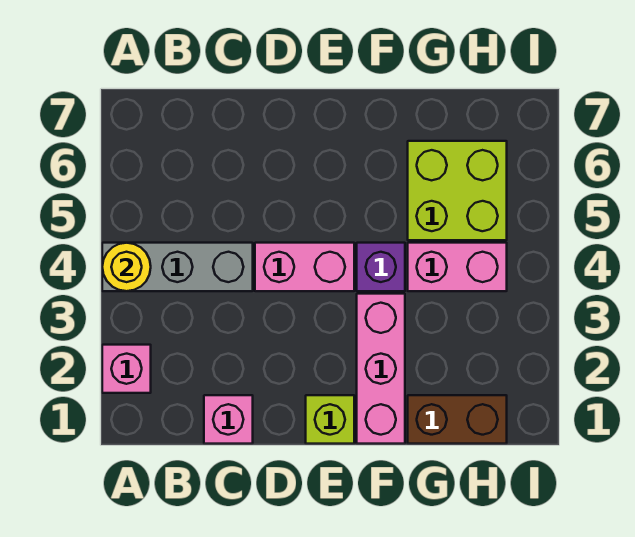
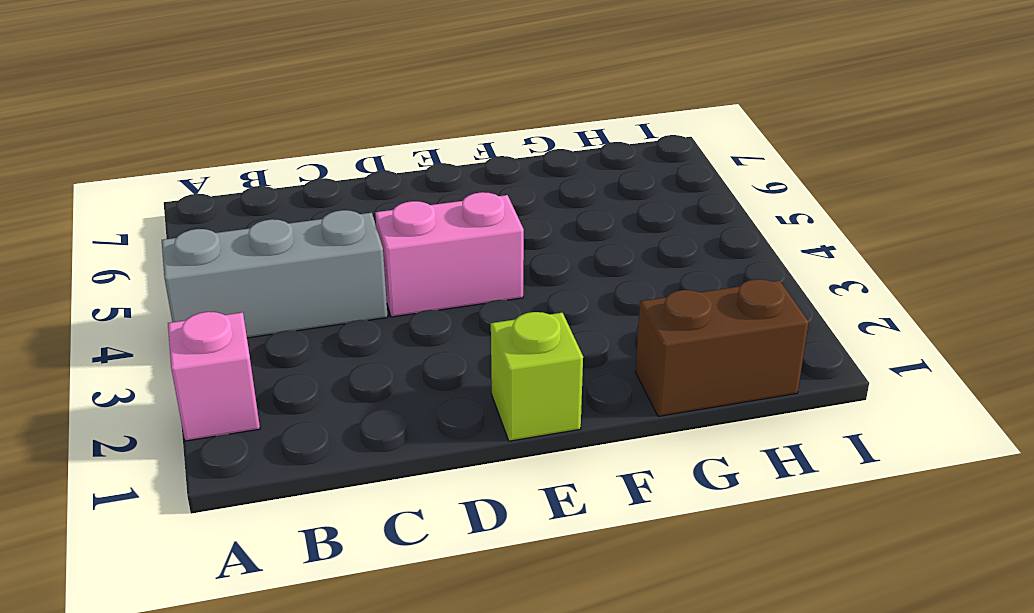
none -> pink brick C1 level 1
none -> pink brick F1:F3 level 1

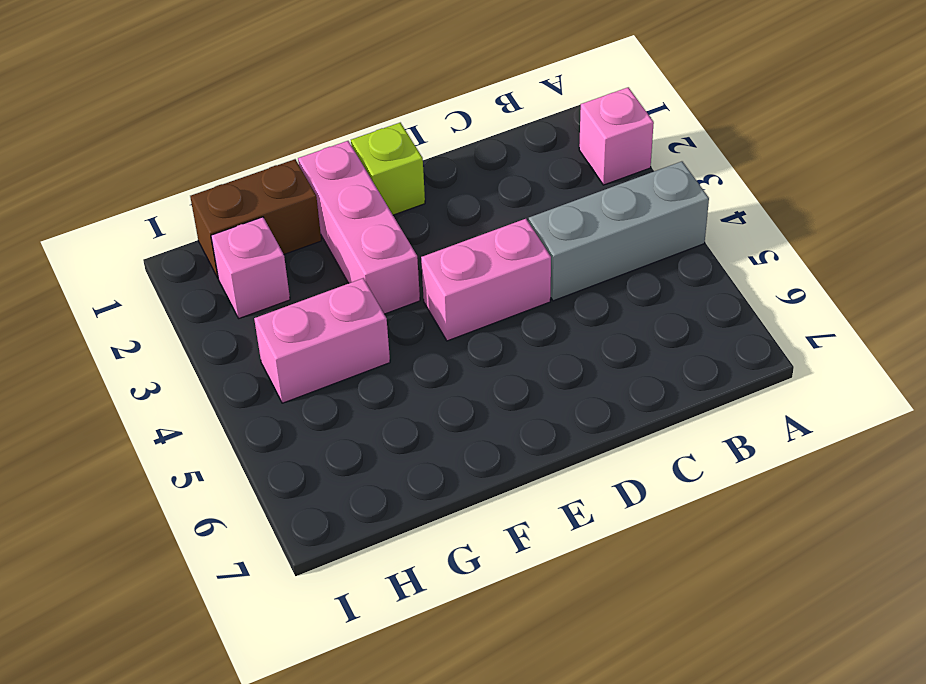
pink brick H2 level 1 -> pink brick C1 level 1
none -> purple brick F4 level 1
none -> lime brick G5:H6 level 1

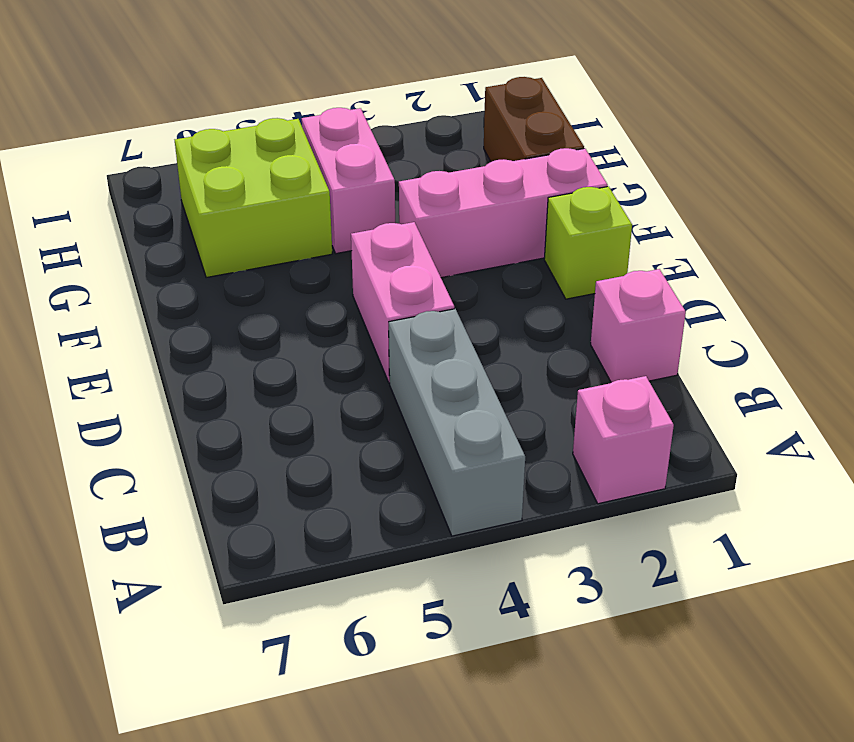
none -> purple brick F4 level 1
none -> yellow round brick A4 level 2

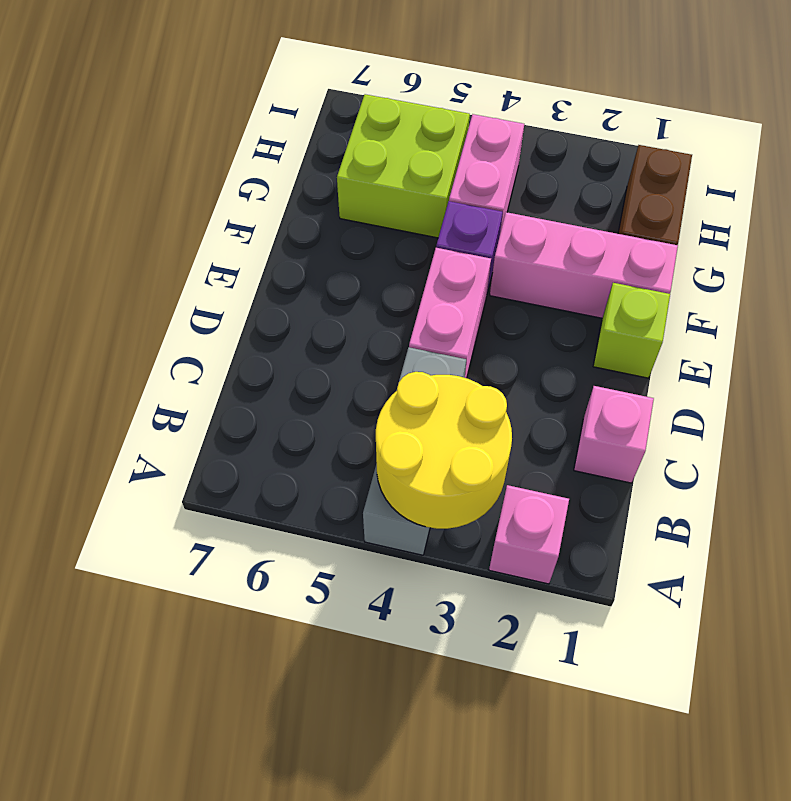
yellow round brick A3:B4 level 2 -> yellow round brick A4 level 2

